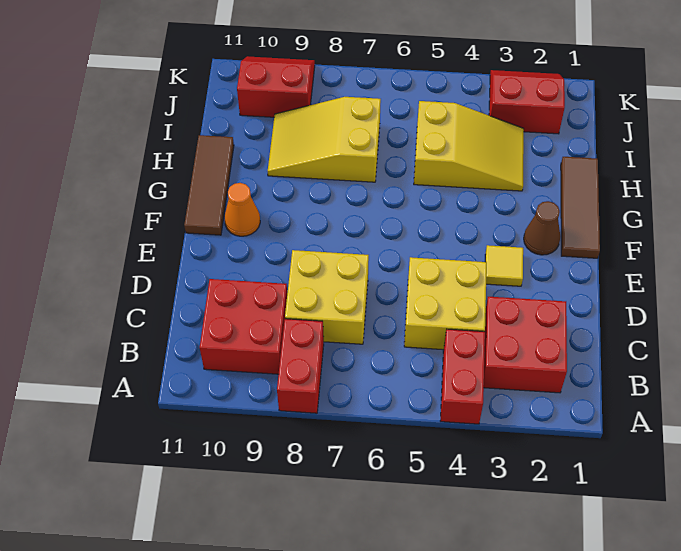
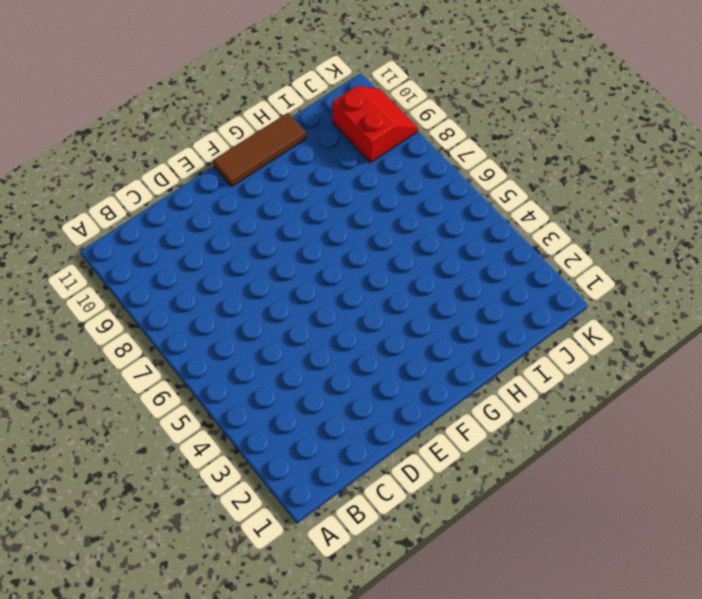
none -> red brick A4:B4 level 1
none -> red brick A8:B8 level 1
none -> red brick B2:C3 level 1

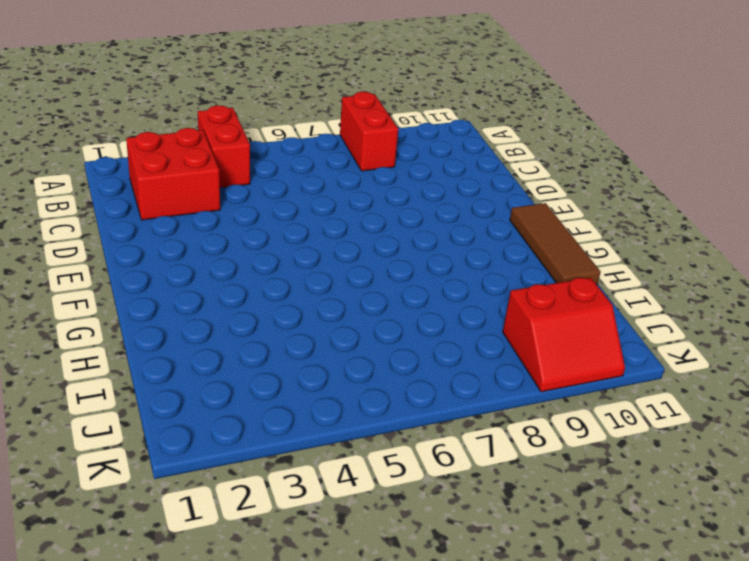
none -> red brick B9:C10 level 1
none -> yellow brick C4:D5 level 1
none -> yellow brick C7:D8 level 1

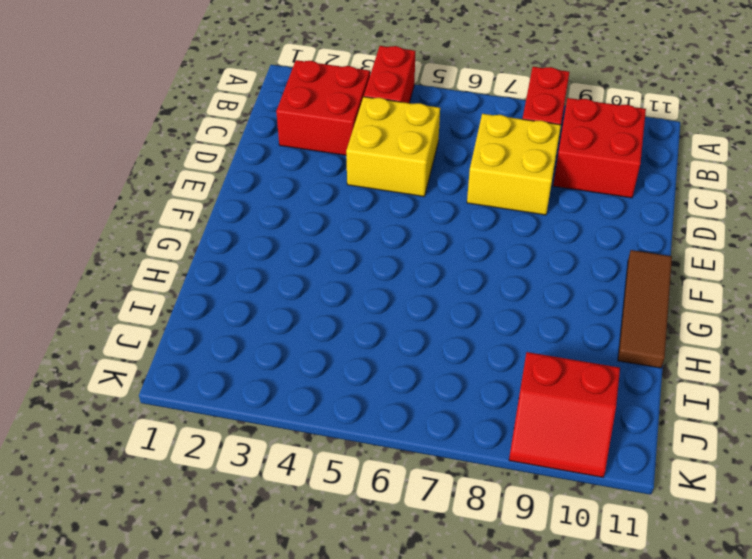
none -> yellow tile E3 level 1
none -> brown tile F1:H1 level 1
none -> brown cone F2 level 1

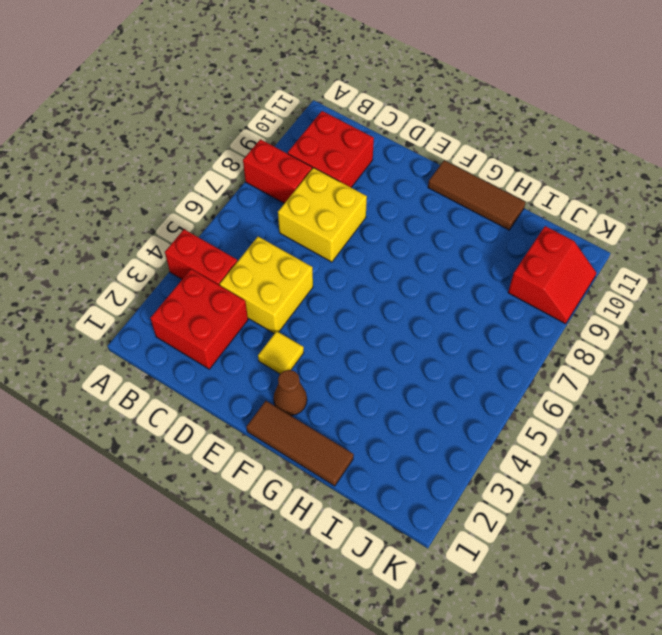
none -> orange cone F10 level 1
none -> yellow slope H3:I5 level 1 top 5
none -> yellow slope H7:I9 level 1 top 7

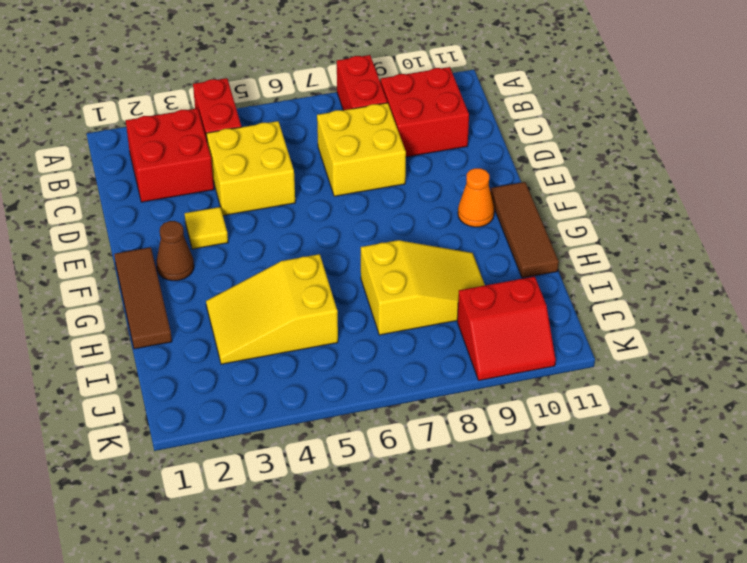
none -> red slope J2:K3 level 1 top J

